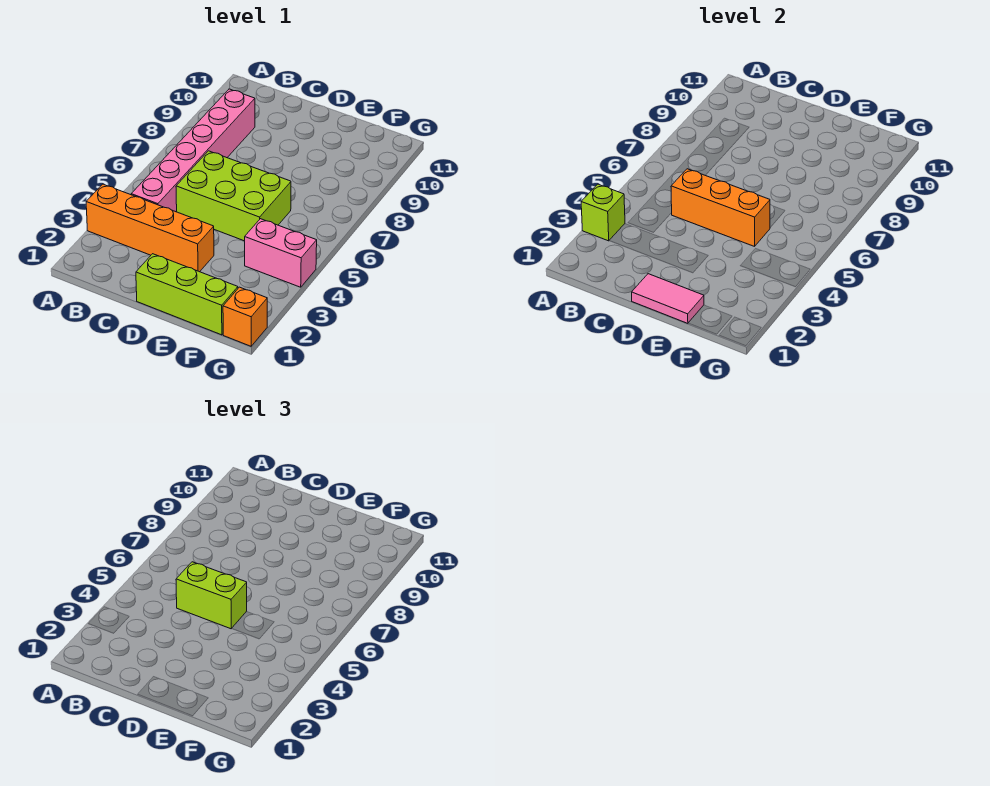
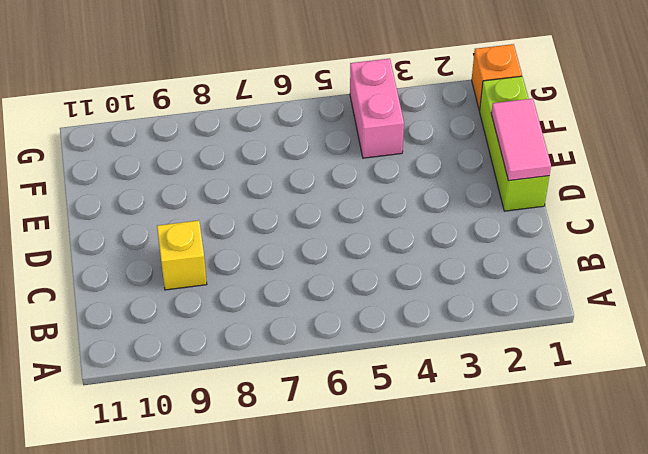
yellow brick C9 level 1 -> none
none -> orange brick A3:D3 level 1
none -> pink brick B4:B9 level 1

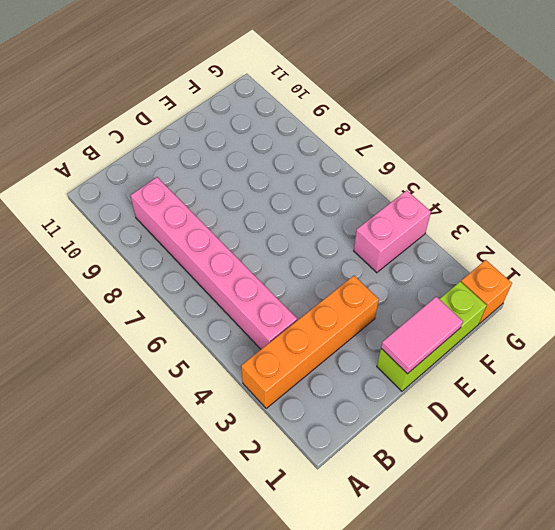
none -> lime brick C5:E6 level 1
none -> lime brick A3 level 2

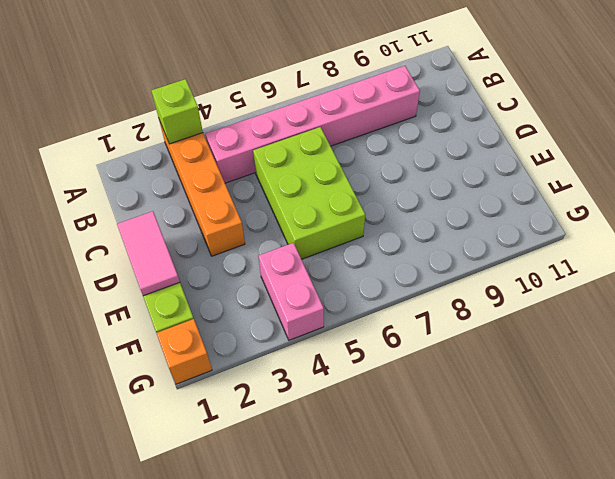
none -> orange brick C5:E5 level 2
none -> lime brick C5:D5 level 3

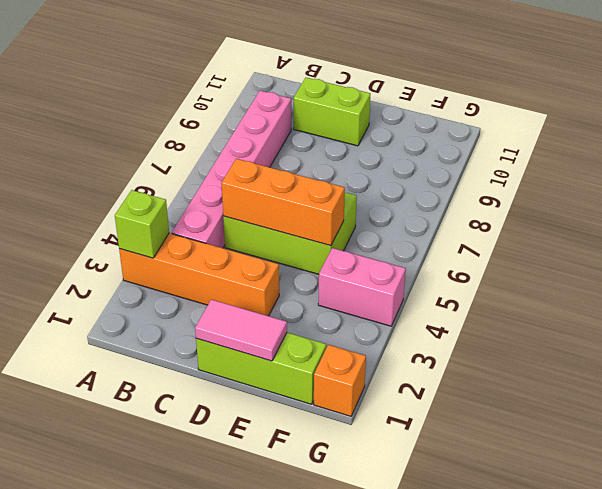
lime brick C10:D10 level 1 -> lime brick C5:D5 level 3

